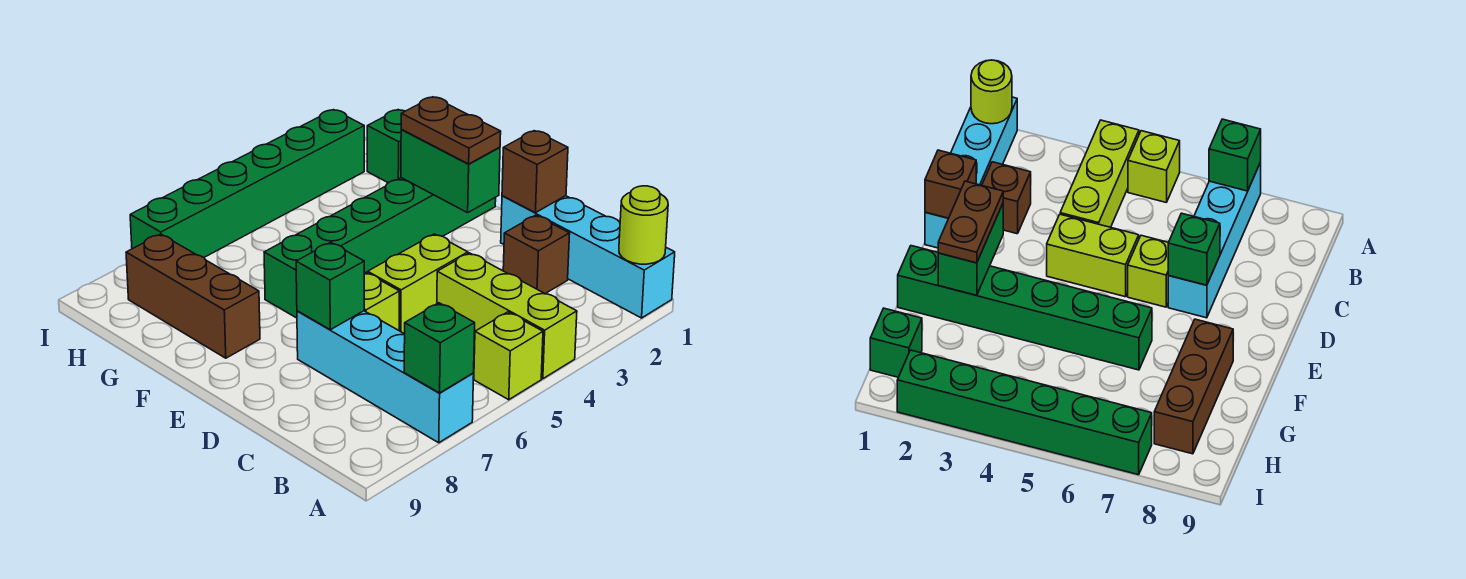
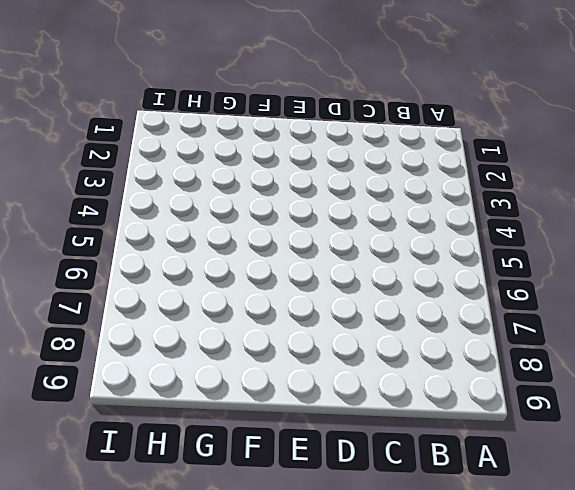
none -> cyan brick A1:D1 level 1
none -> lime brick A4:C4 level 1
none -> lime brick A5 level 1

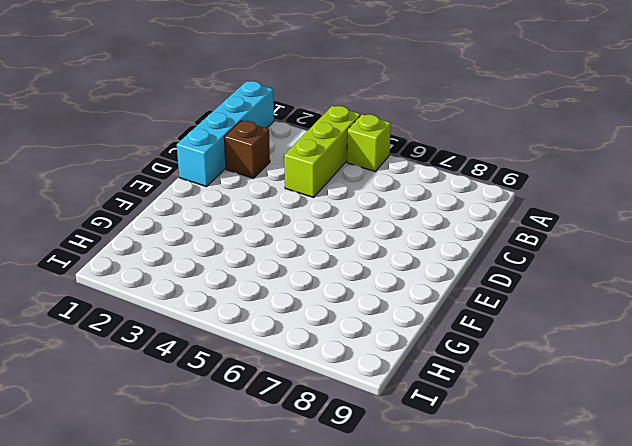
none -> cyan brick A7:D7 level 1
none -> lime brick D4:D5 level 1
none -> lime brick D6 level 1

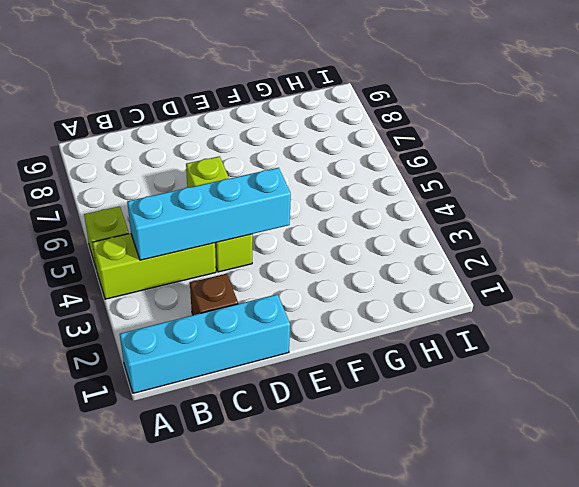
cyan brick B4:E4 level 2 -> cyan brick A7:D7 level 1
none -> green brick F1:F6 level 1
none -> brown brick F8:H8 level 1
none -> green brick H1 level 1

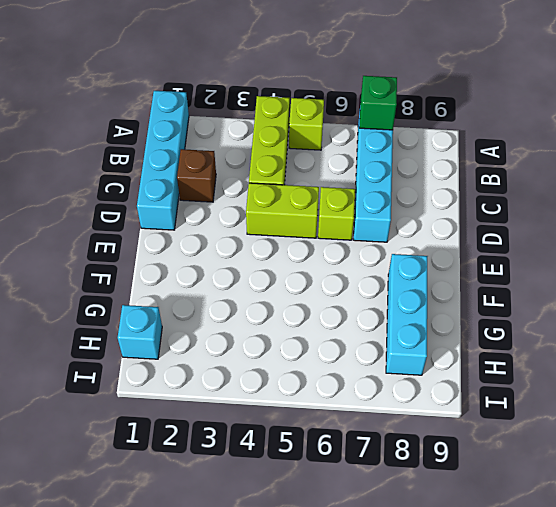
cyan brick F8:H8 level 1 -> brown brick F8:H8 level 1
cyan brick H1 level 1 -> green brick H1 level 1
none -> green brick F1:F6 level 1
none -> green brick I2:I7 level 1
none -> lime round brick A1 level 2

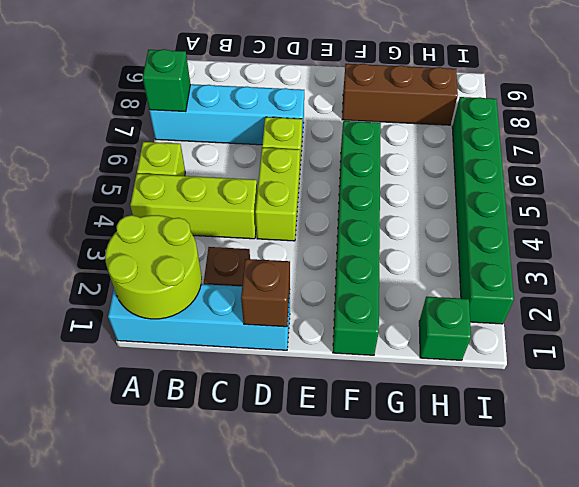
lime round brick A1:B2 level 2 -> lime round brick A1 level 2
none -> green brick D7 level 2
none -> green brick E2:F2 level 2
none -> brown plate E2:F2 level 3

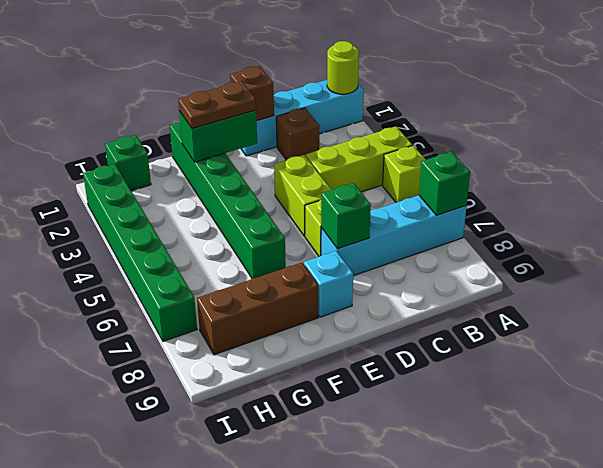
cyan brick E8 level 1 -> none

